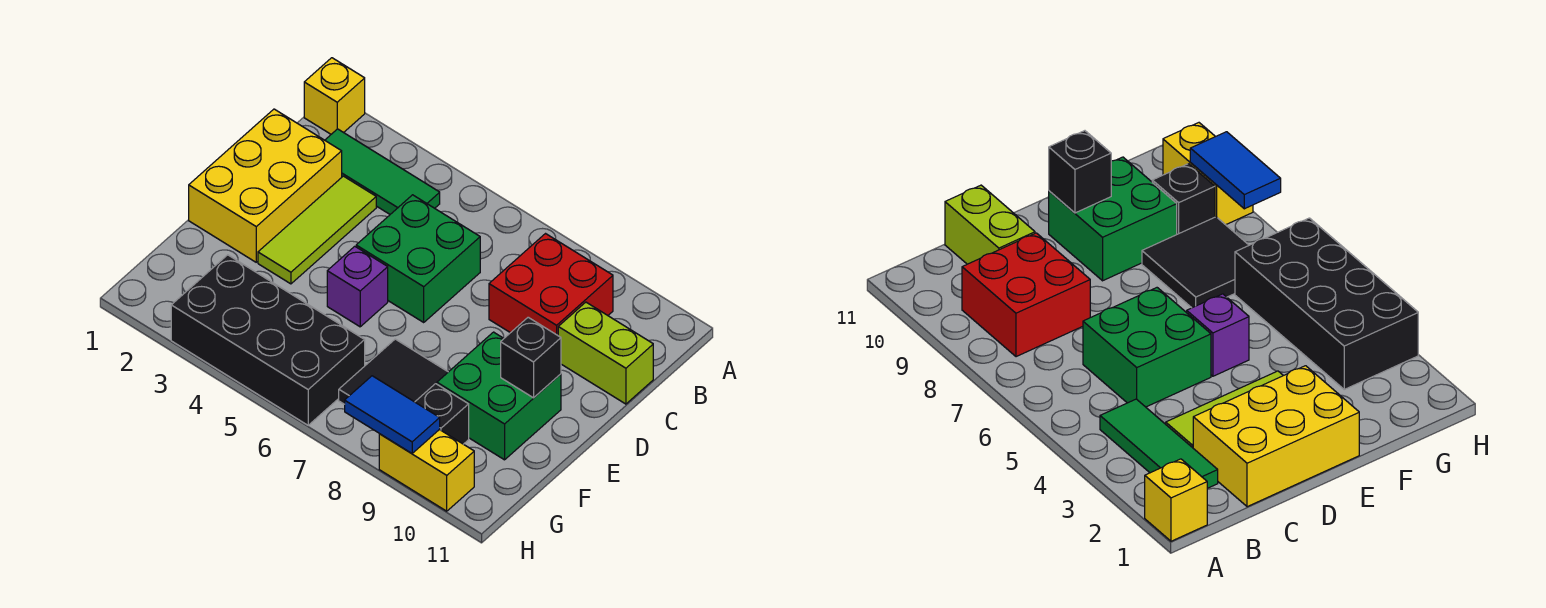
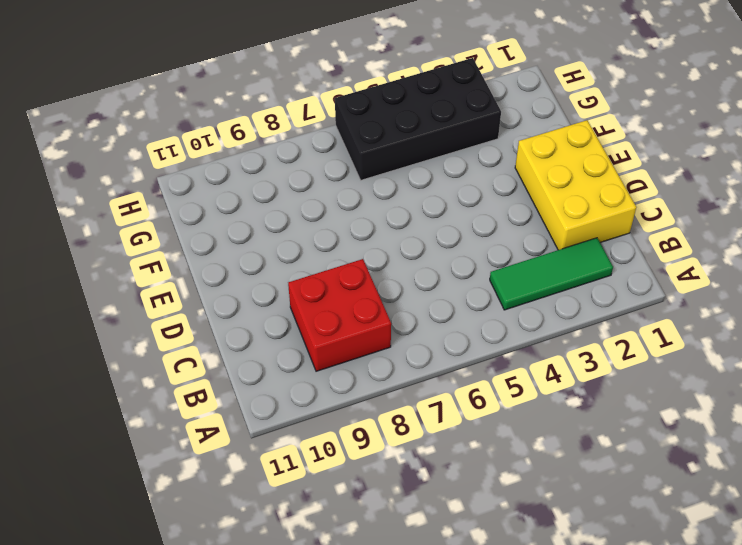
none -> yellow brick A1 level 1
none -> lime tile C3:E3 level 1
none -> green brick C5:D6 level 1

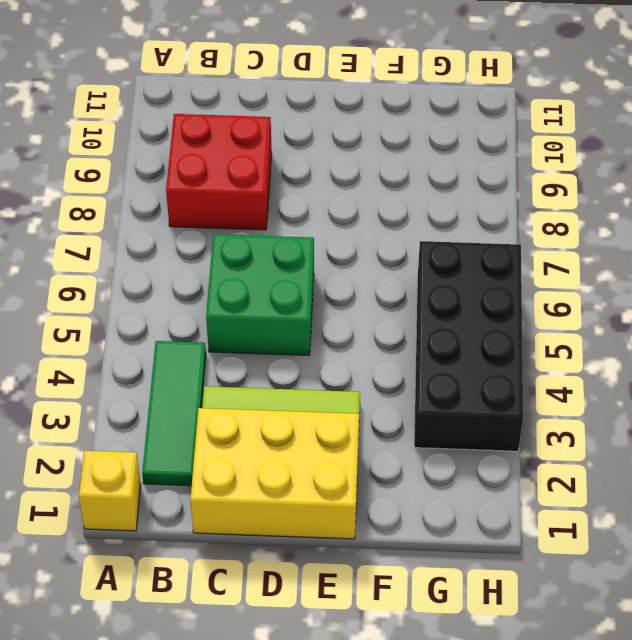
none -> lime brick C10:C11 level 1
none -> purple brick E5 level 1
none -> green brick E9:F10 level 1

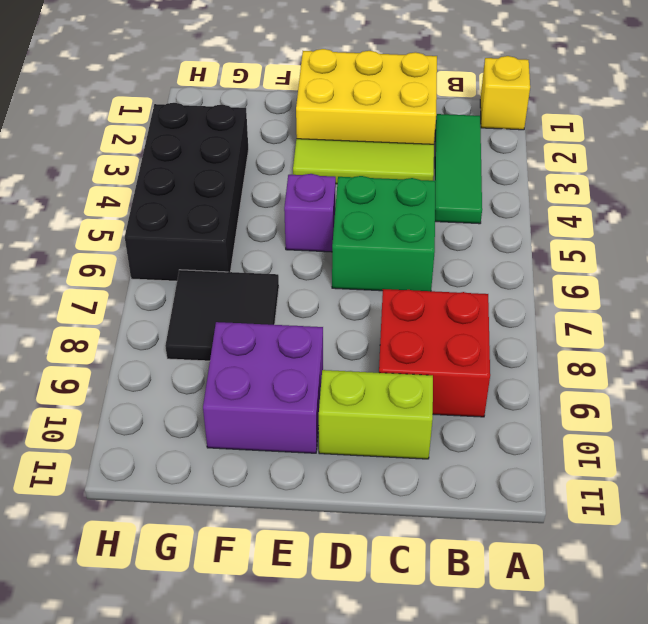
lime brick C10:D10 level 1 -> lime brick C10:C11 level 1
purple brick E9:F10 level 1 -> green brick E9:F10 level 1
none -> black brick G9 level 1
none -> yellow brick H9:H10 level 1
none -> black brick E10 level 2

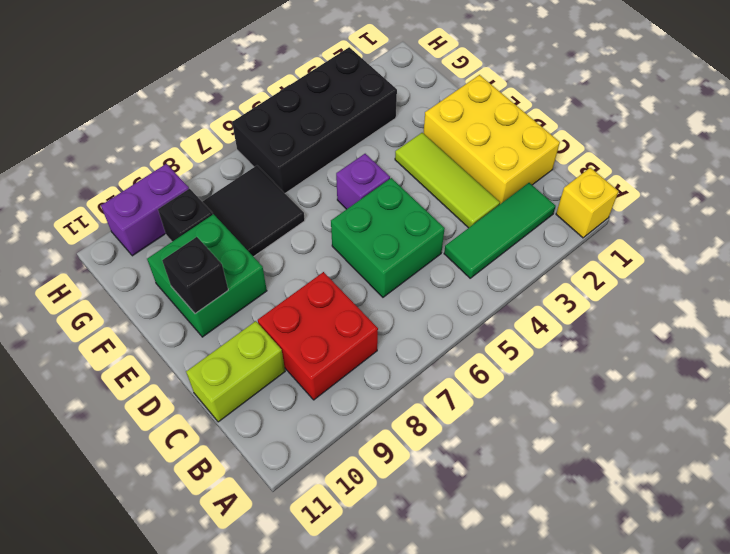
purple brick H9:H10 level 1 -> yellow brick H9:H10 level 1
none -> blue tile H8:H9 level 2

